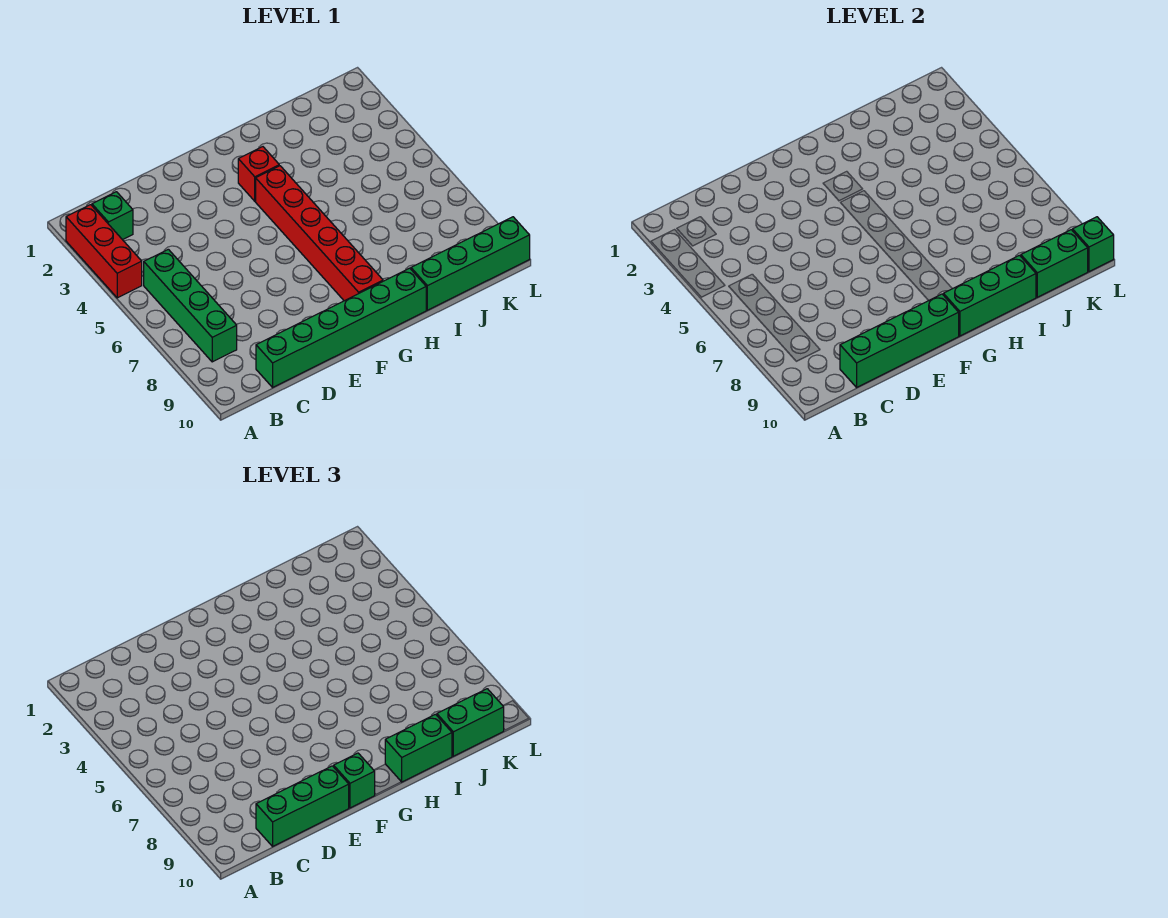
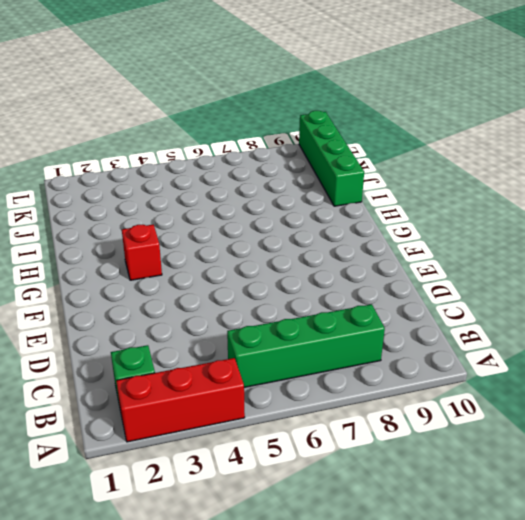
none -> green brick C10:H10 level 1
none -> red brick G4:G9 level 1
none -> green brick C10:F10 level 2

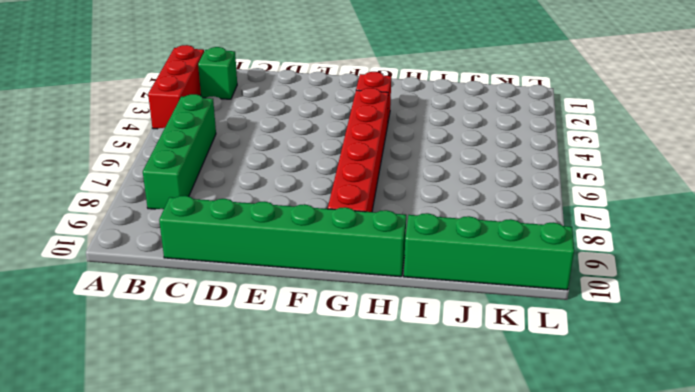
none -> green brick C10:F10 level 2
none -> green brick G10:I10 level 2
none -> green brick J10:K10 level 2

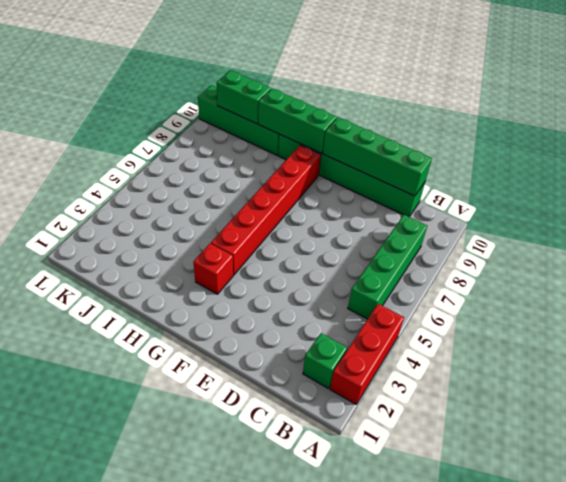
none -> green brick L10 level 2
none -> green brick C10:E10 level 3
none -> green brick F10 level 3

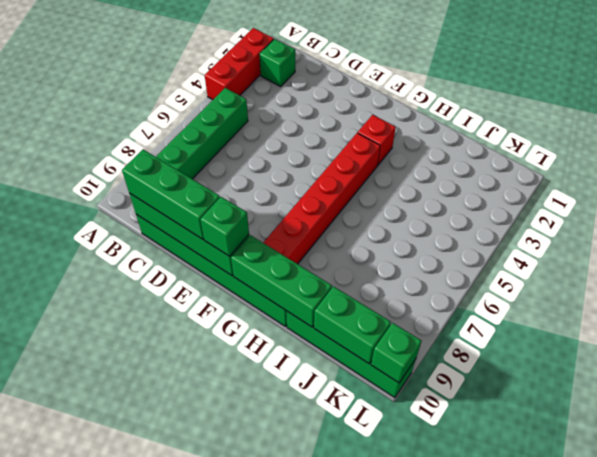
none -> green brick H10:I10 level 3
none -> green brick J10:K10 level 3

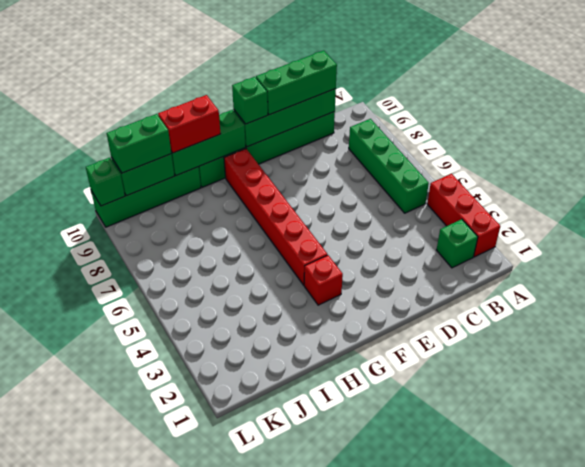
red brick H10:I10 level 3 -> green brick H10:I10 level 3

